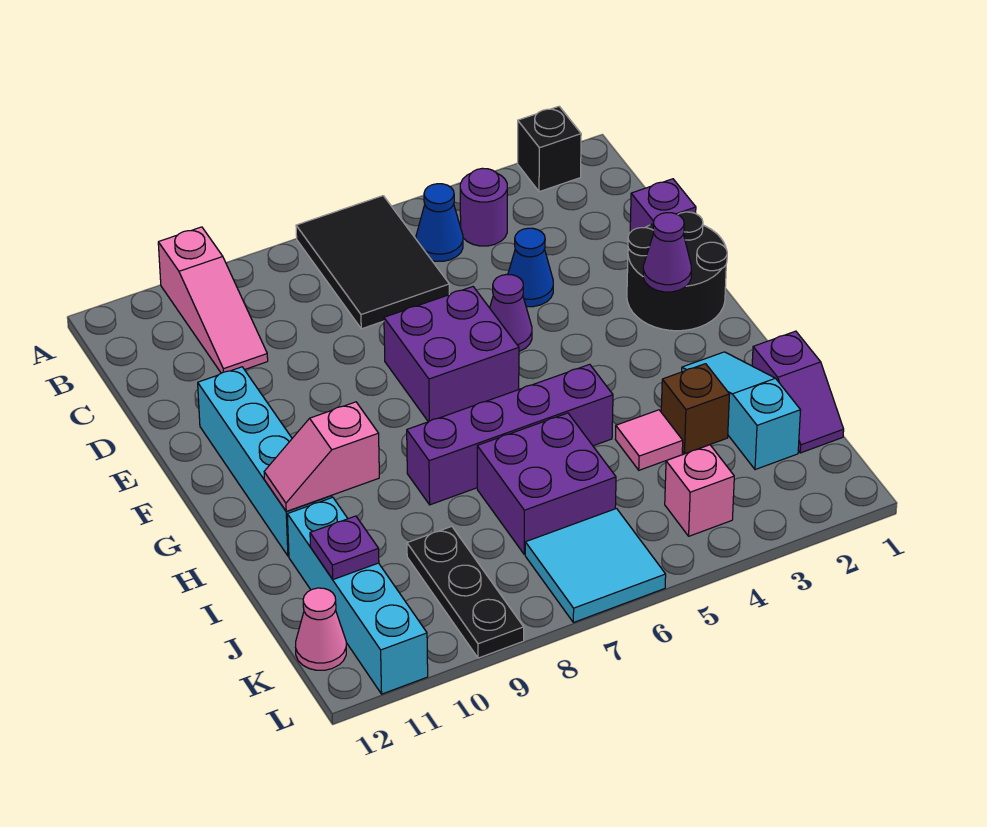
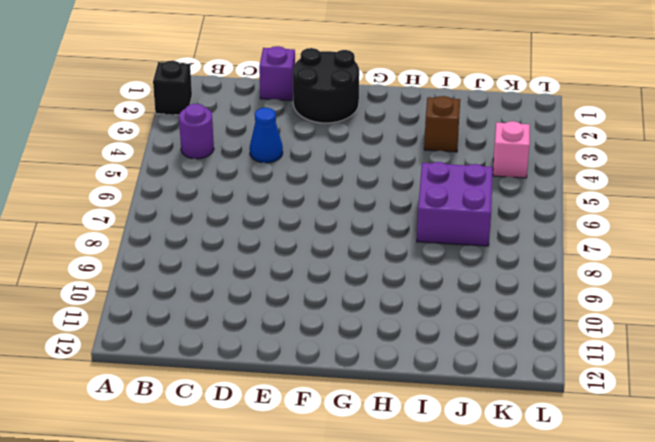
none -> black tile A6:C7 level 1
none -> pink slope A10:C10 level 1 top A
none -> blue cone B5 level 1

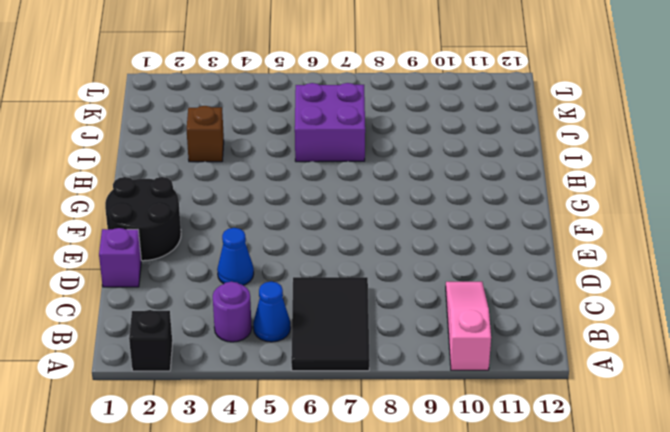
none -> purple cone E5 level 1
none -> purple brick E6:F7 level 1
none -> cyan brick E11:H11 level 1

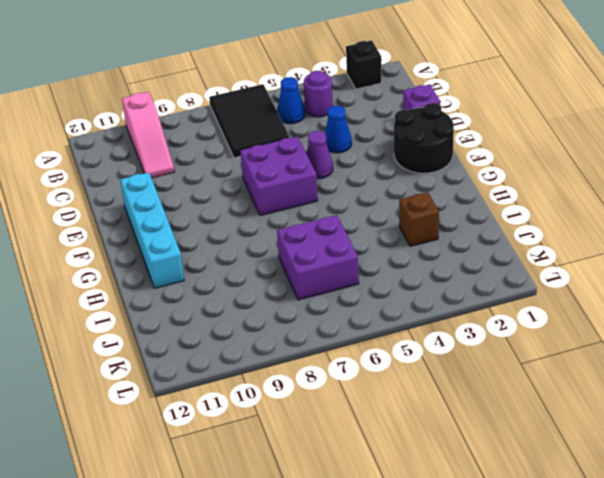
none -> cyan slope H2:J2 level 1 top J
none -> purple brick H5:H8 level 1
none -> purple slope I1:J1 level 1 top I

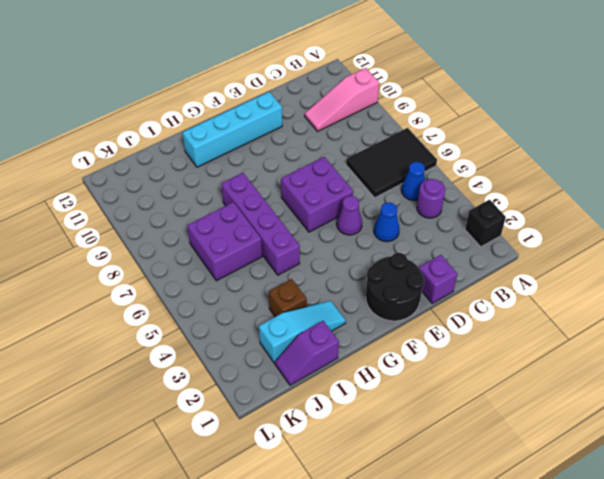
none -> pink tile I4 level 1
none -> cyan brick I11:L11 level 1
none -> black plate J9:L9 level 1

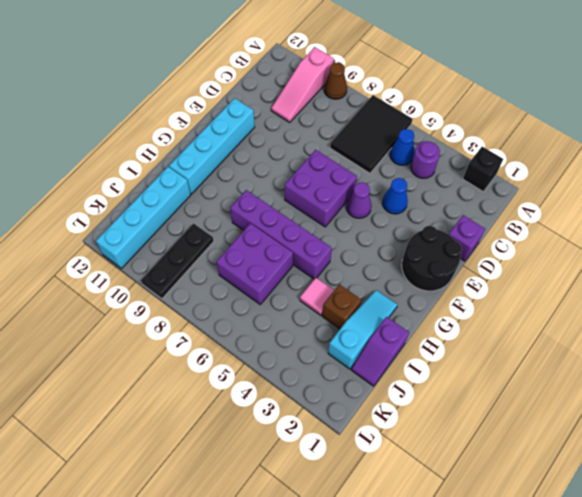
brown cone A9 level 1 -> none
none -> pink brick K4 level 1
none -> cyan tile K6:L7 level 1
none -> pink cone K12 level 1

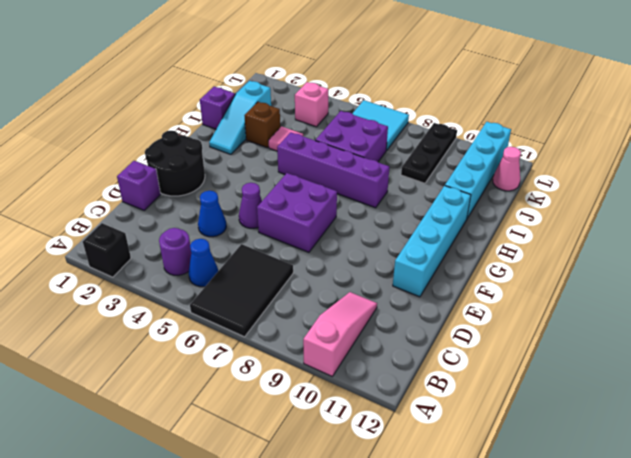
none -> purple cone F2 level 2
none -> pink slope H10:H11 level 2 top 10
none -> purple plate J11 level 2

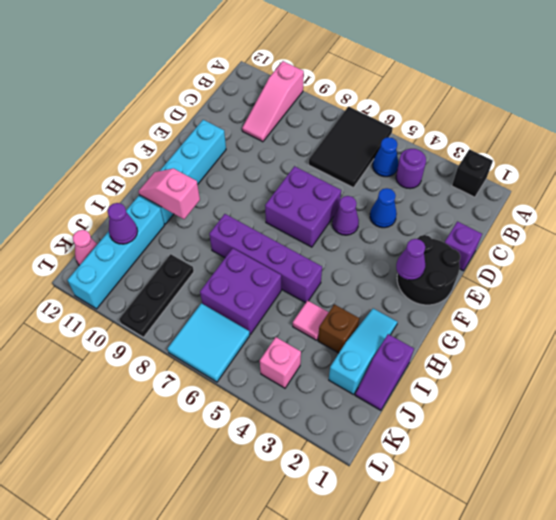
purple cone J11 level 2 -> purple plate J11 level 2

